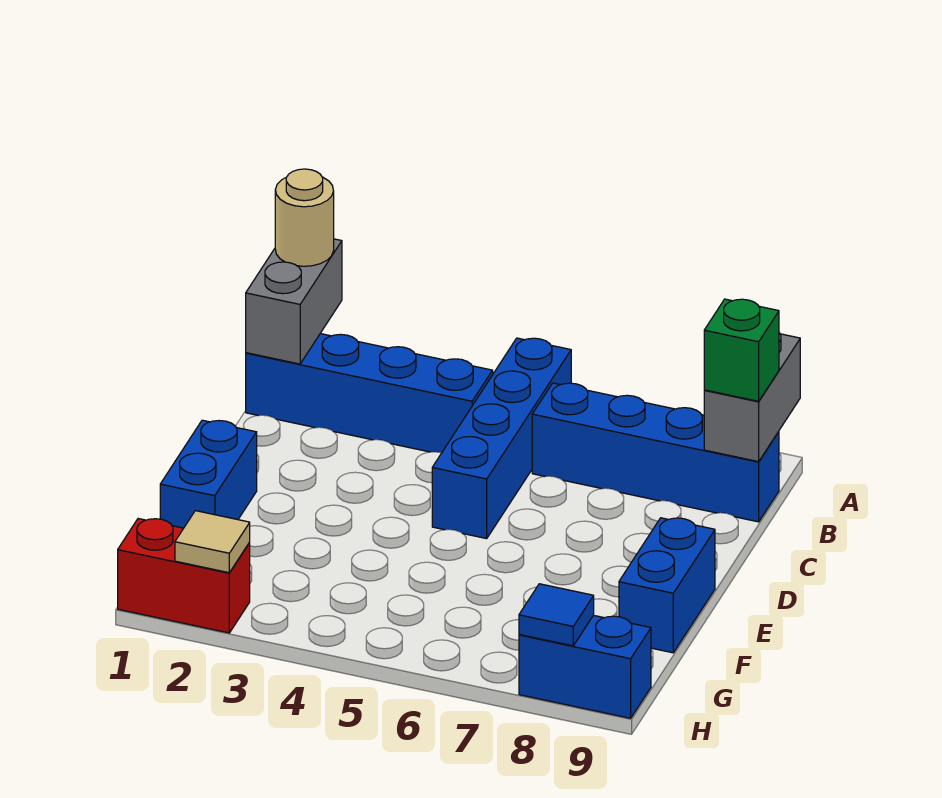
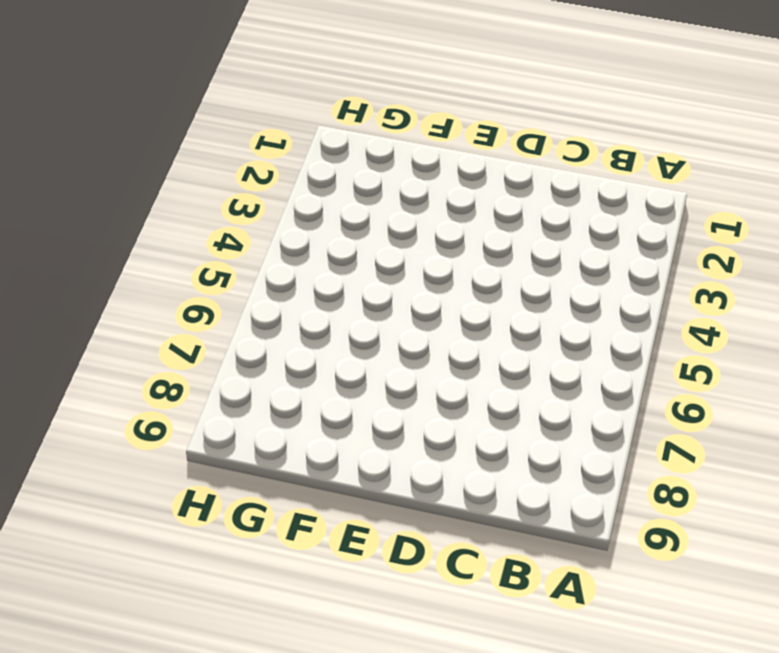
none -> blue brick A5:D5 level 1
none -> blue brick B1:B4 level 1
none -> blue brick B6:B9 level 1

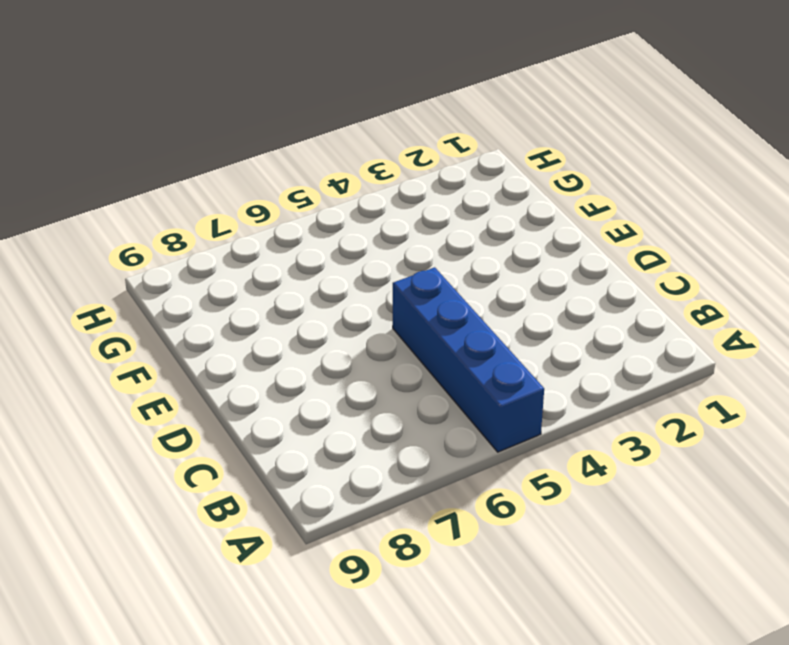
none -> blue brick B1:B4 level 1
none -> blue brick B6:B9 level 1
none -> blue brick E1:F1 level 1

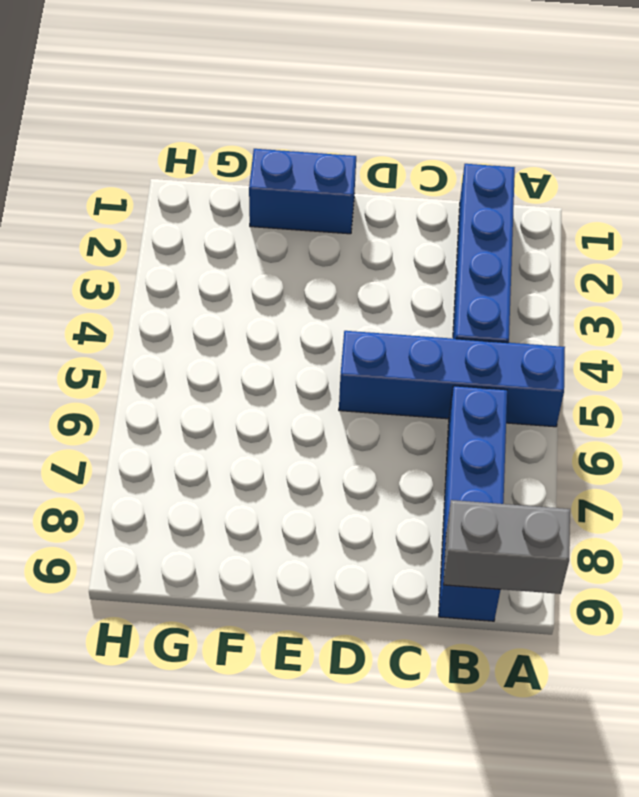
none -> blue brick E9:F9 level 1
none -> red brick H1:H2 level 1
none -> blue brick H8:H9 level 1

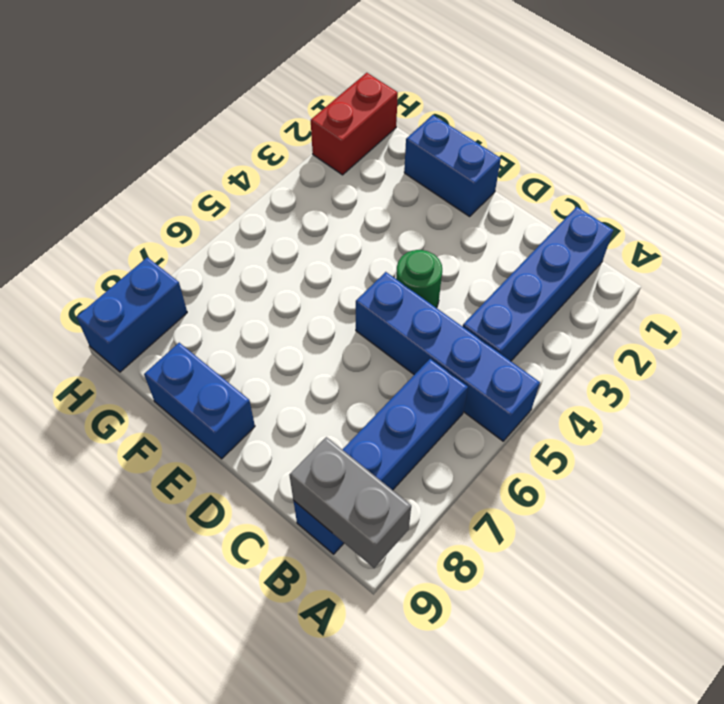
green round brick D4 level 1 -> none
none -> grey brick A1:B1 level 2
none -> tan tile H2 level 2
none -> blue tile H8 level 2

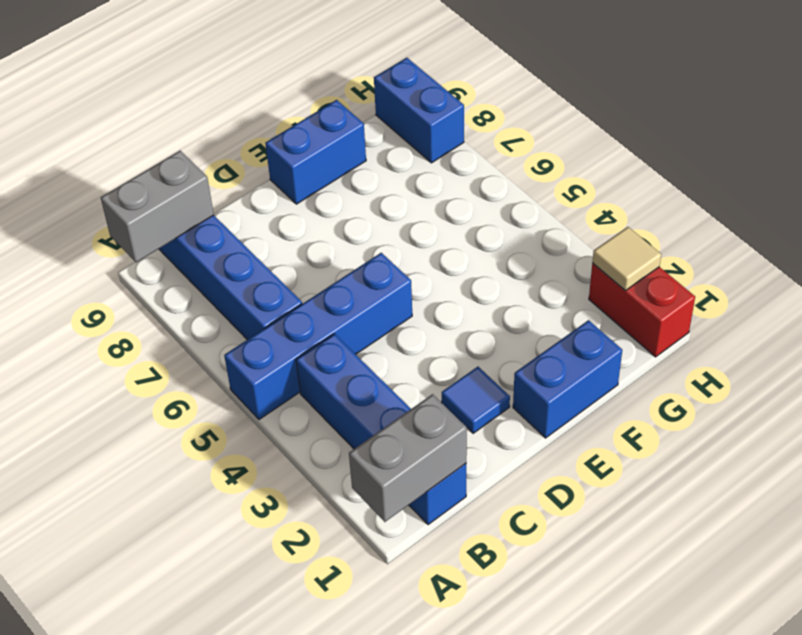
blue tile D2 level 1 -> blue tile H8 level 2
none -> tan round brick A1 level 3
none -> green brick B9 level 3

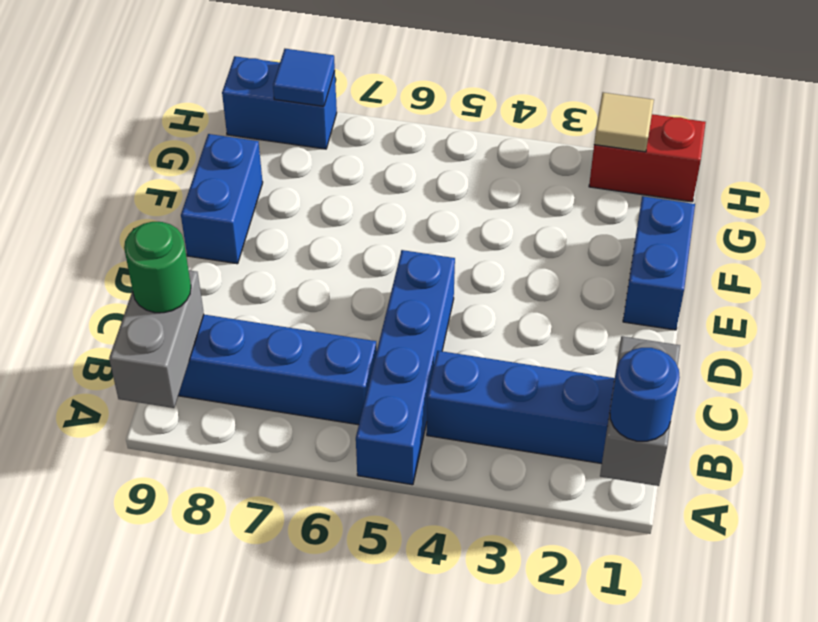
blue round brick A1 level 3 -> tan round brick A1 level 3
green round brick B9 level 3 -> green brick B9 level 3

